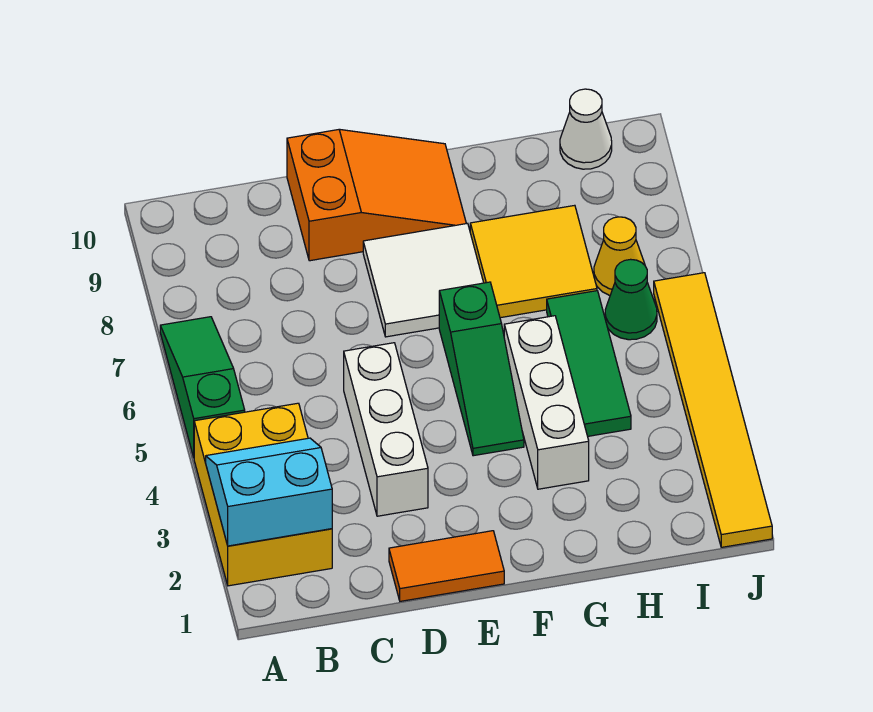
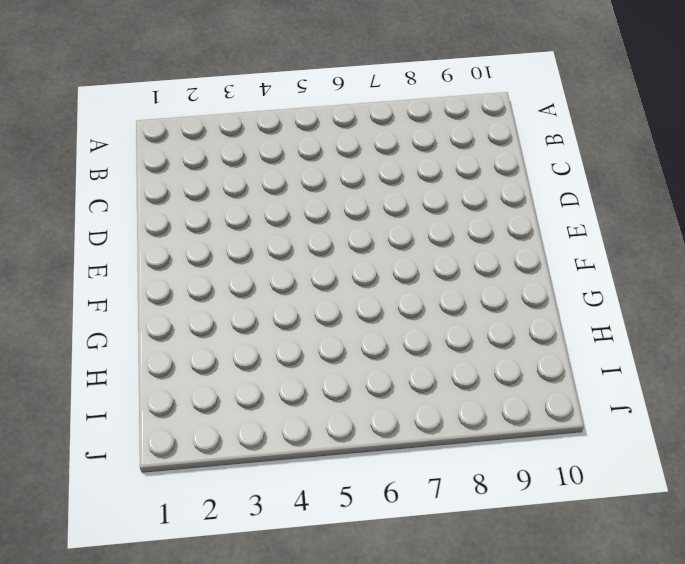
none -> yellow brick A2:B4 level 1
none -> green slope A5:A7 level 1 top 5
none -> orange tile D1:E1 level 1

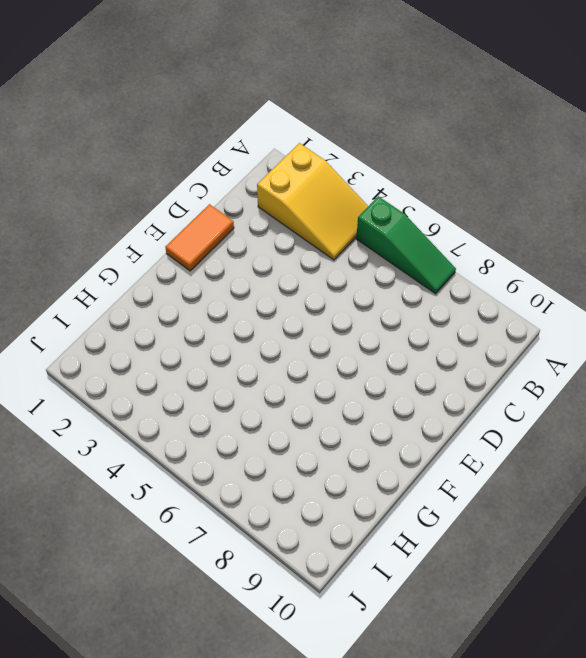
yellow slope A2:B4 level 1 top 2 -> yellow brick A2:B4 level 1
none -> white brick D3:D5 level 1
none -> orange slope D9:F10 level 1 top D
none -> white tile E7:F8 level 1

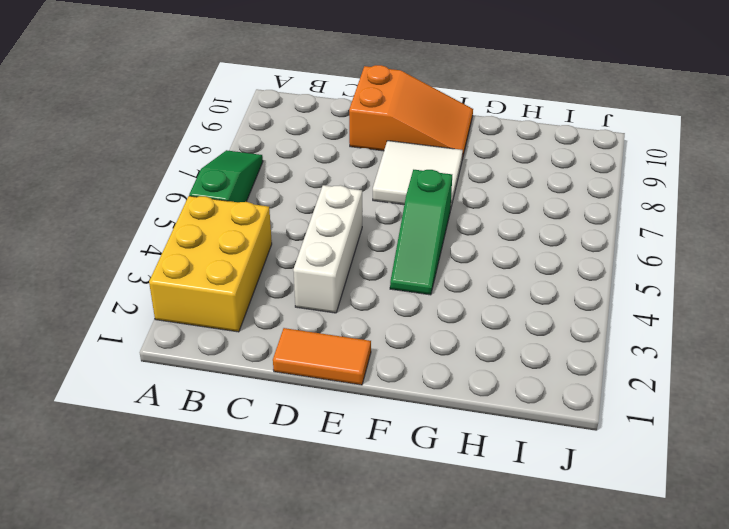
none -> white brick G3:G5 level 1
none -> yellow tile G7:H8 level 1
none -> green tile H4:H6 level 1

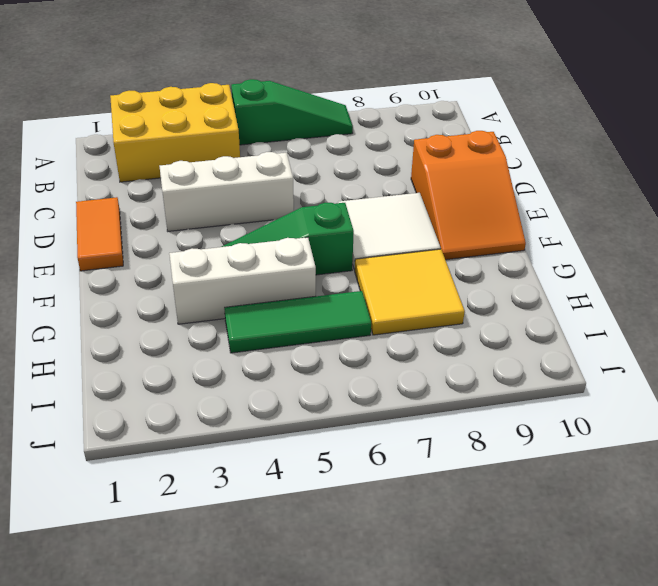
none -> green cone I6 level 1
none -> yellow cone I7 level 1
none -> white cone I10 level 1

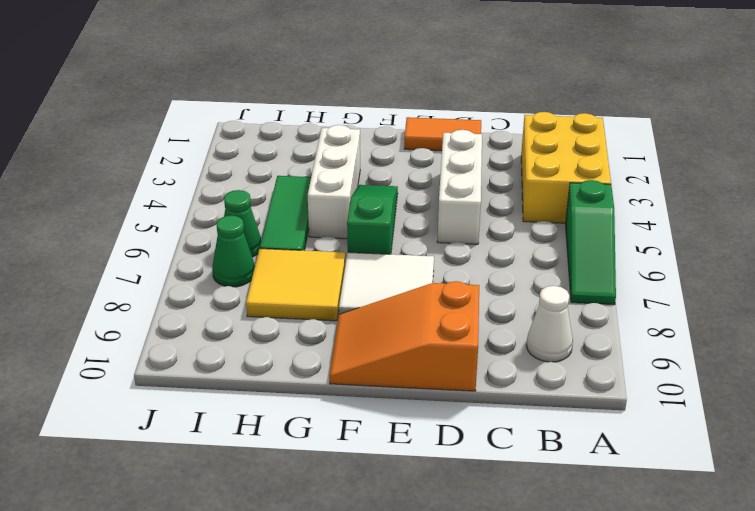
white cone B9 level 1 -> white cone I10 level 1
green cone I7 level 1 -> yellow cone I7 level 1
none -> yellow tile J1:J6 level 1
none -> cyan slope A2:B3 level 2 top 2

